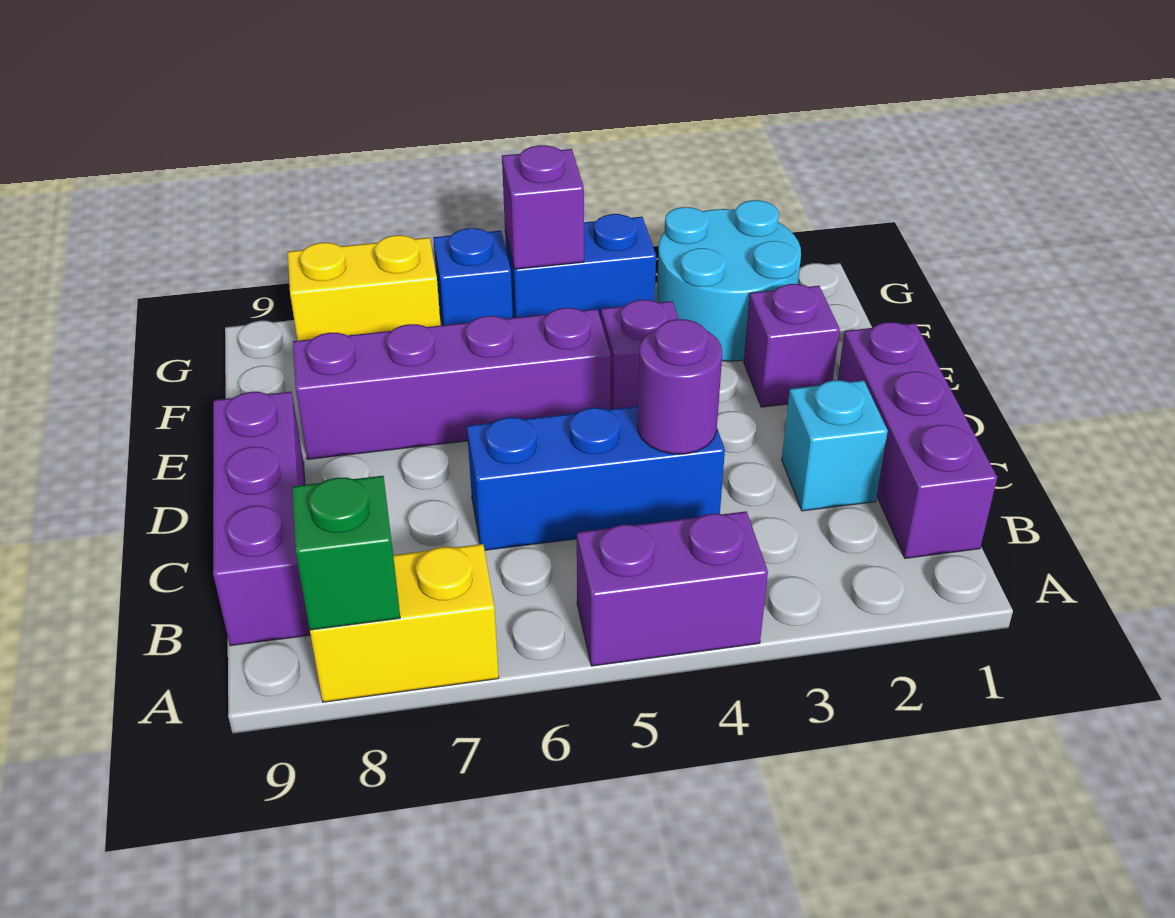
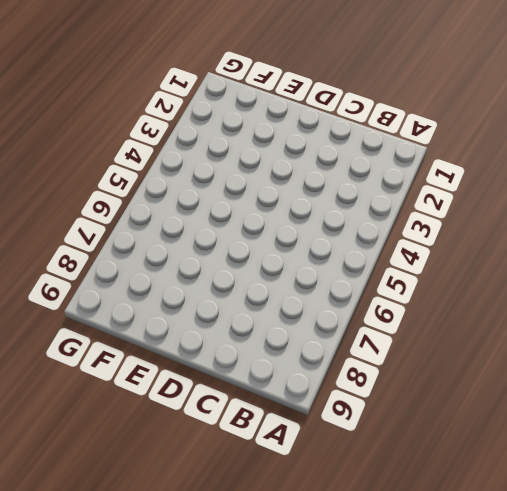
none -> purple brick A4:A5 level 1
none -> yellow brick A7:A8 level 1
none -> purple brick B1:D1 level 1

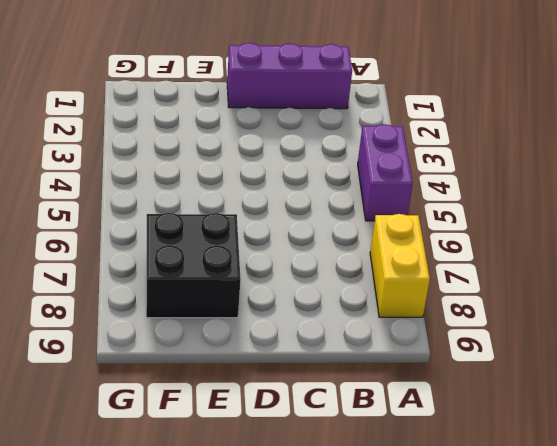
black brick E7:F8 level 1 -> purple brick E5:E8 level 1
none -> purple brick B9:D9 level 1
none -> cyan brick C2 level 1
none -> blue brick C4:C6 level 1

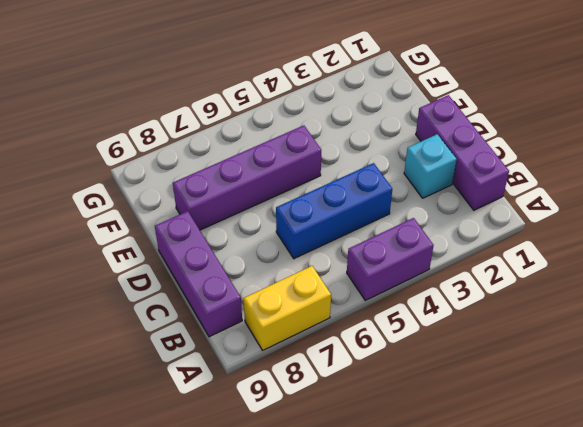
none -> purple brick E2 level 1
none -> purple brick E4 level 1
none -> cyan round brick F2:G3 level 1

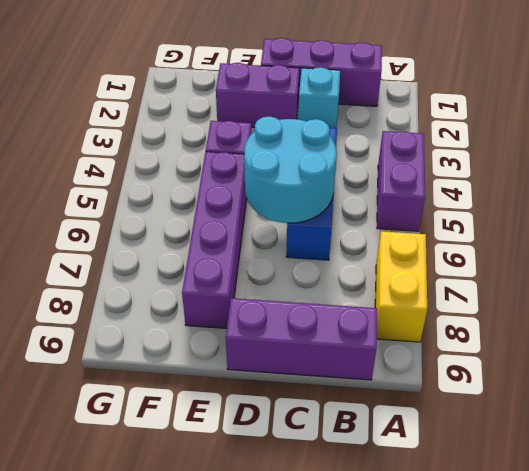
cyan round brick C5:D6 level 2 -> cyan round brick F2:G3 level 1
purple brick D2:E2 level 1 -> purple brick E2 level 1
none -> blue brick G4:G5 level 1
none -> blue brick G6 level 1
none -> yellow brick G7:G8 level 1

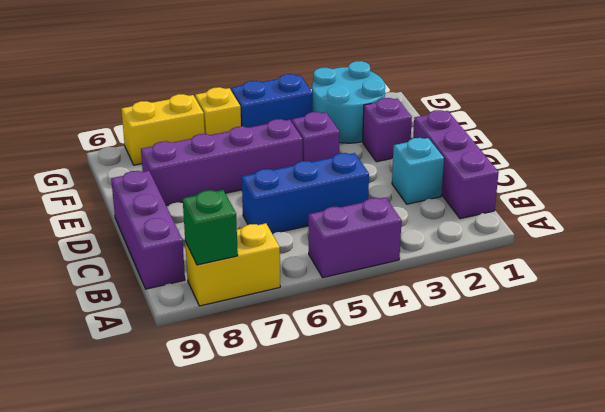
yellow brick G6 level 1 -> blue brick G6 level 1
none -> purple round brick C4 level 2
none -> purple brick G5 level 2

